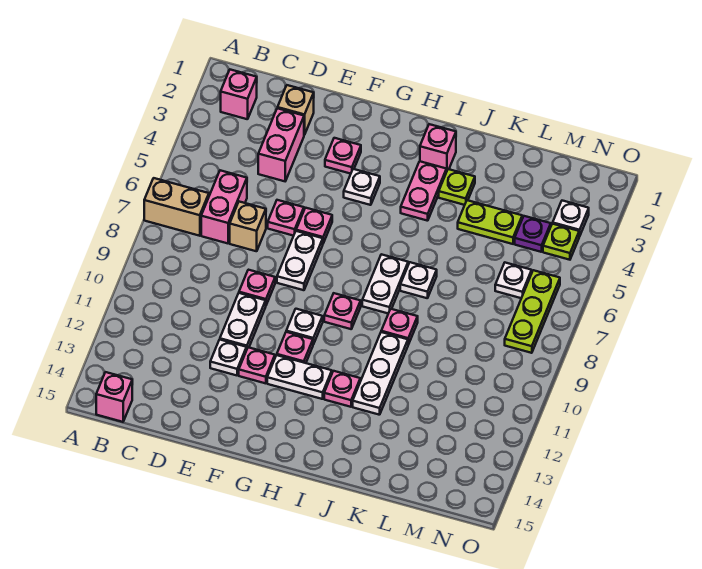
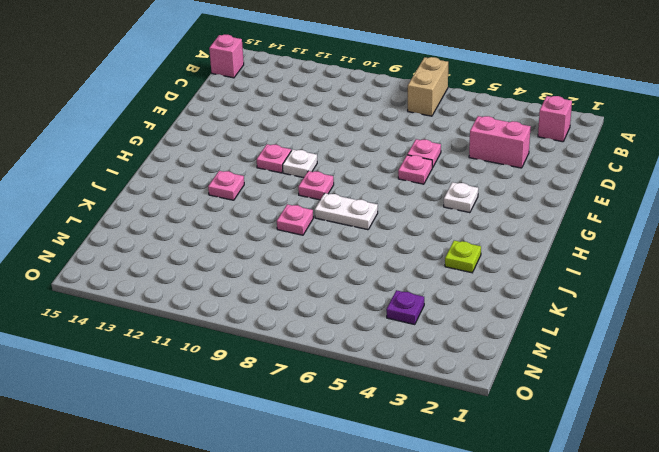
none -> pink brick C6:C7 level 1
none -> tan brick D2 level 1
none -> tan brick D7 level 1
none -> pink plate E9 level 1

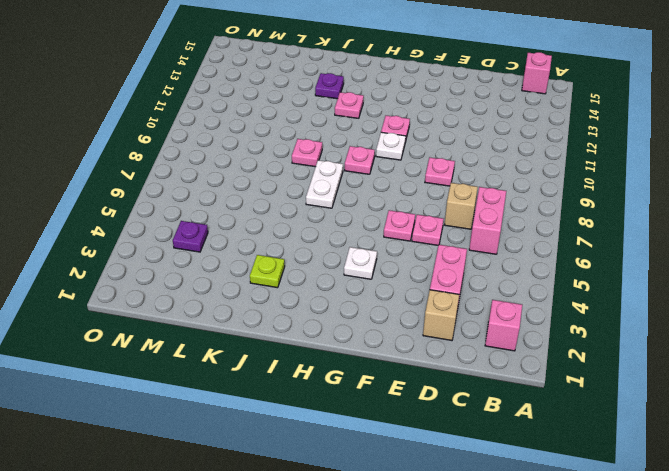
purple plate J13 level 1 -> none
none -> tan brick A7:B7 level 1
none -> white plate E10:E11 level 1
none -> white plate E12 level 1
none -> pink plate F3 level 1

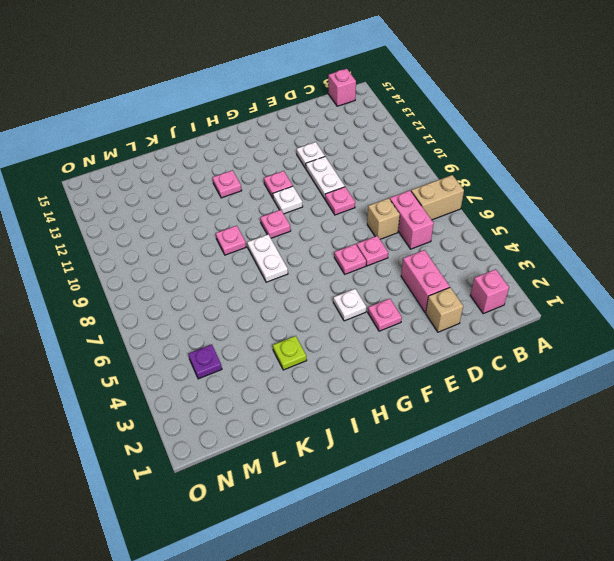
none -> white plate F7:F8 level 1
none -> pink plate F12 level 1
none -> white plate G12:H12 level 1
none -> pink brick I2 level 1

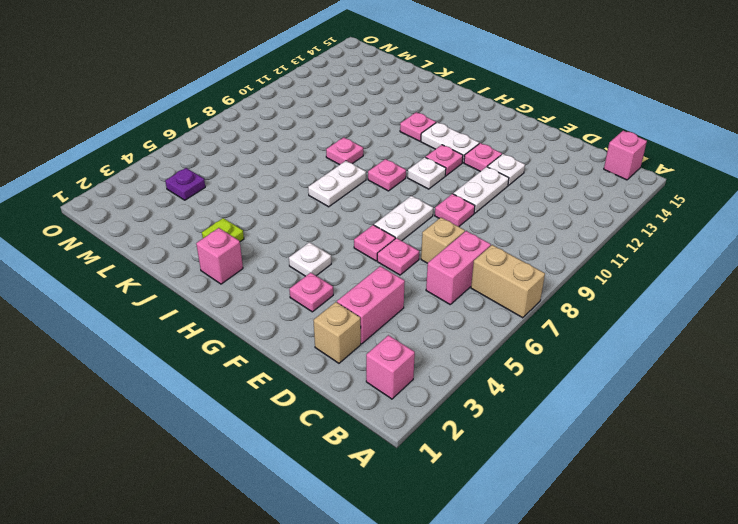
none -> pink plate I3:I4 level 1
none -> white plate J7 level 1
none -> white plate J10:J12 level 1
none -> lime plate K4:L4 level 1

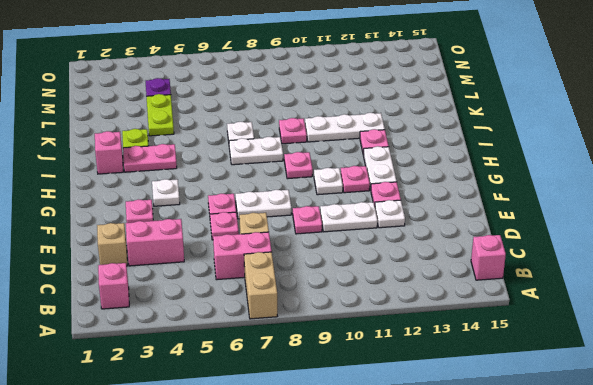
none -> white plate M6 level 1
none -> white plate N3 level 1
none -> lime plate N4 level 1
none -> lime plate N6:N8 level 1

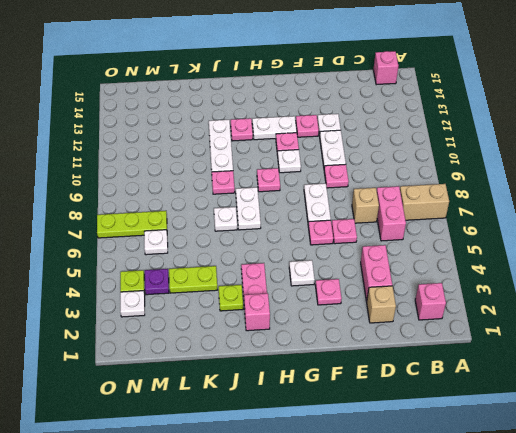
lime plate M7:O7 level 1 -> lime plate N6:N8 level 1

